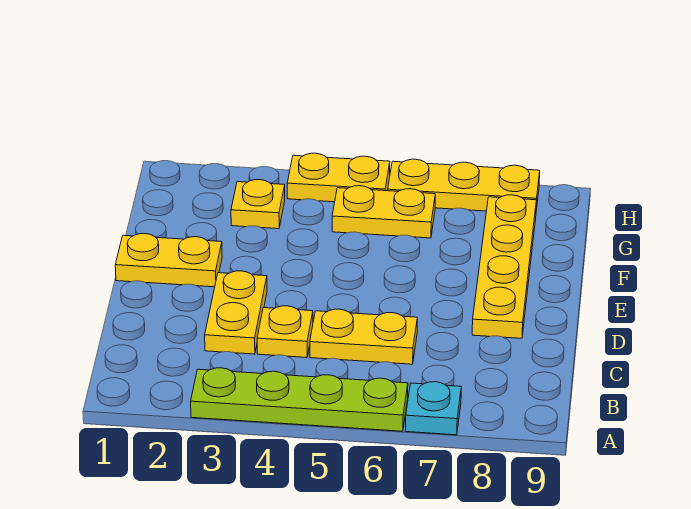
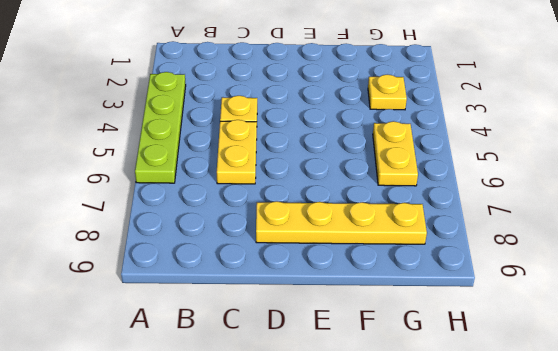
none -> cyan plate A7 level 1
none -> yellow plate C3:D3 level 1

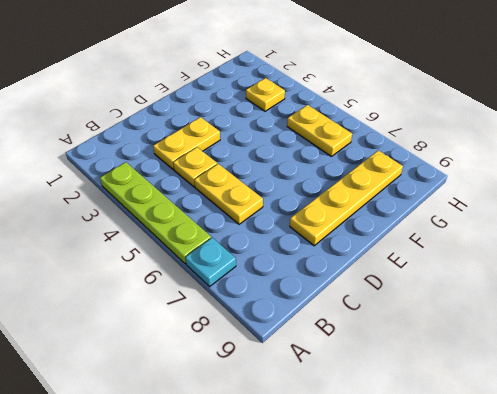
none -> yellow plate E1:E2 level 1
none -> yellow plate H4:H5 level 1

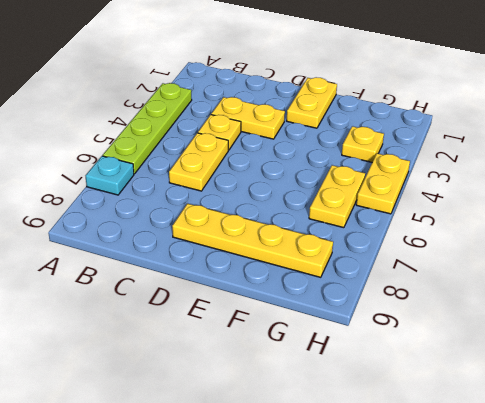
none -> yellow plate H6:H8 level 1

